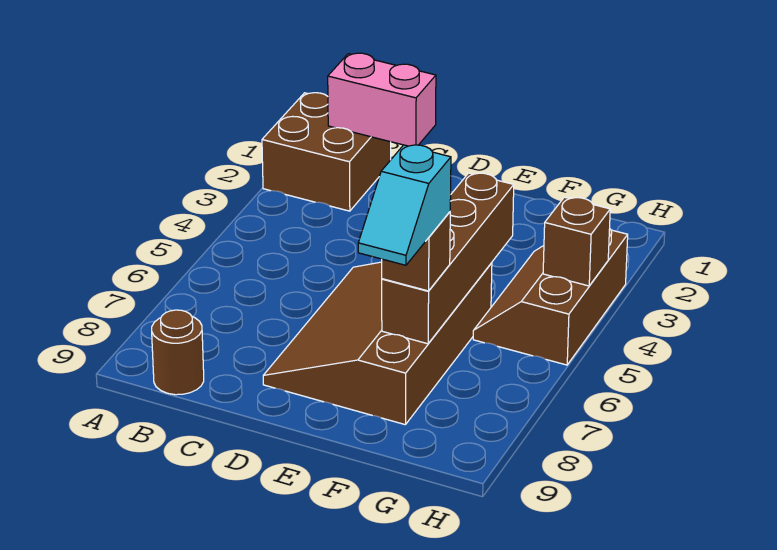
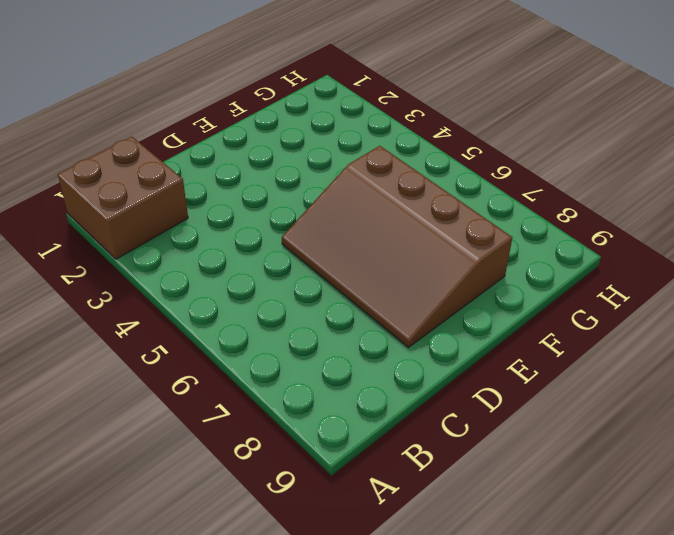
none -> brown round brick B9 level 1
none -> brown slope G3:H5 level 1 top H

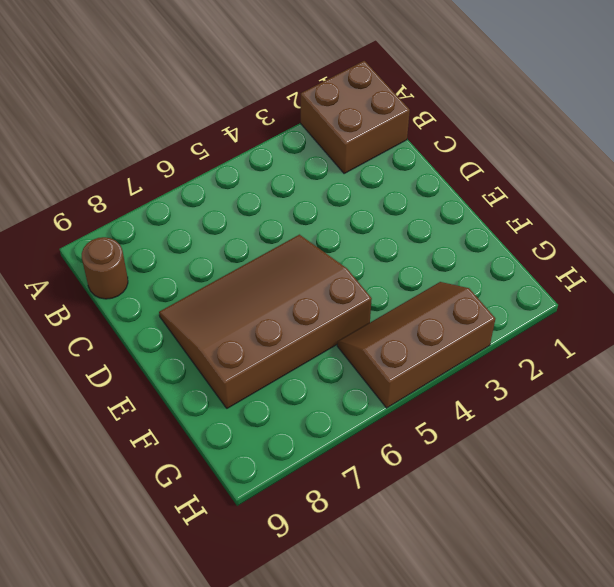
none -> pink brick B1:C1 level 2
none -> brown brick F4:F7 level 2

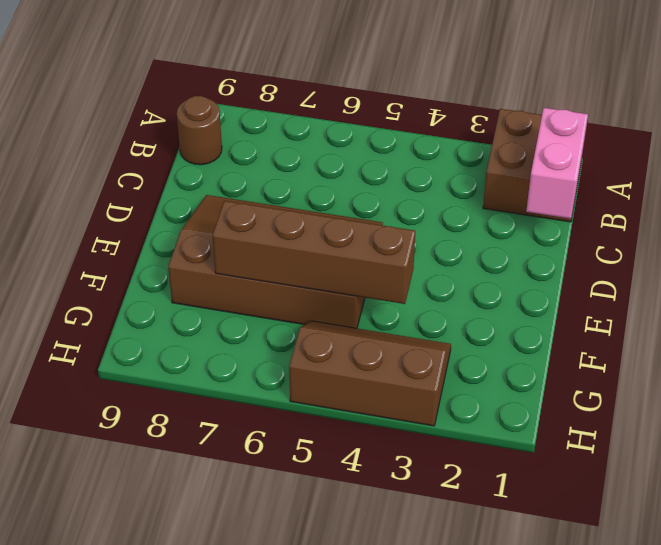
none -> brown brick H4 level 2
none -> brown brick F7 level 3

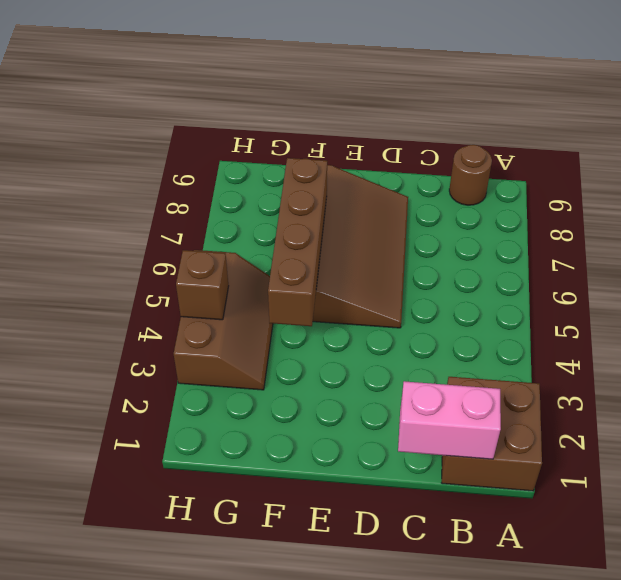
none -> brown brick F7 level 3
none -> cyan slope F7:F8 level 4 top 7

